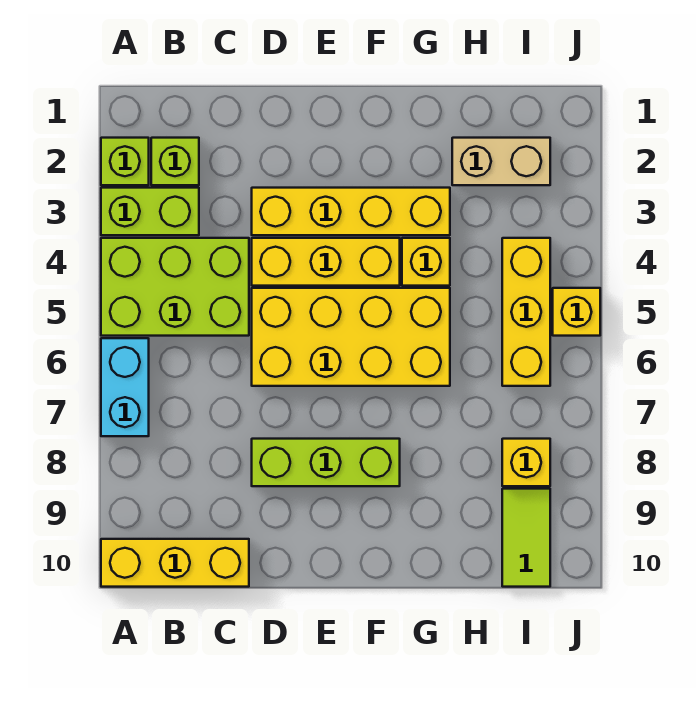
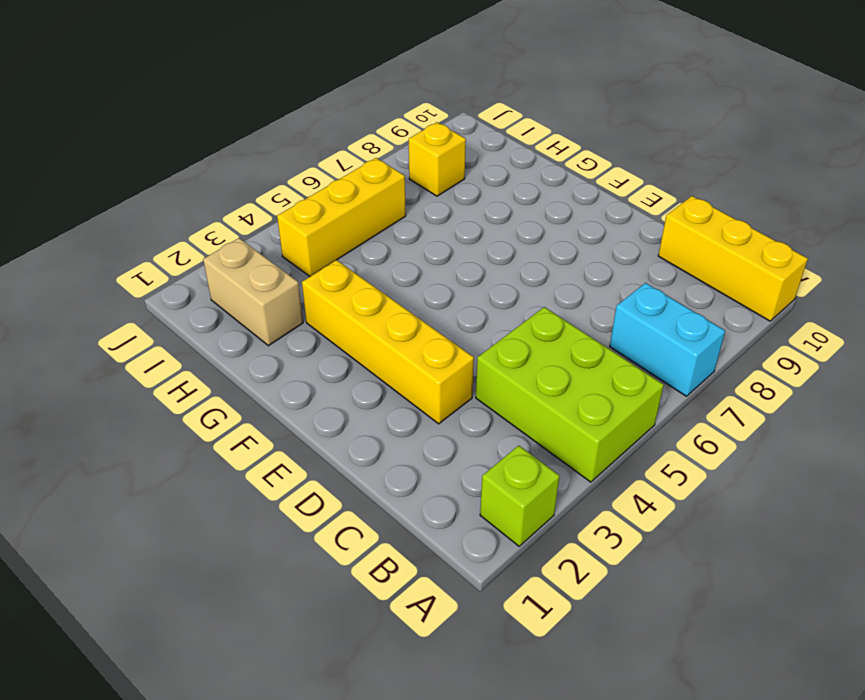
cyan brick A7:B7 level 1 -> cyan brick A6:A7 level 1
none -> lime brick A3:B3 level 1
none -> lime brick B2 level 1
none -> yellow brick D4:F4 level 1

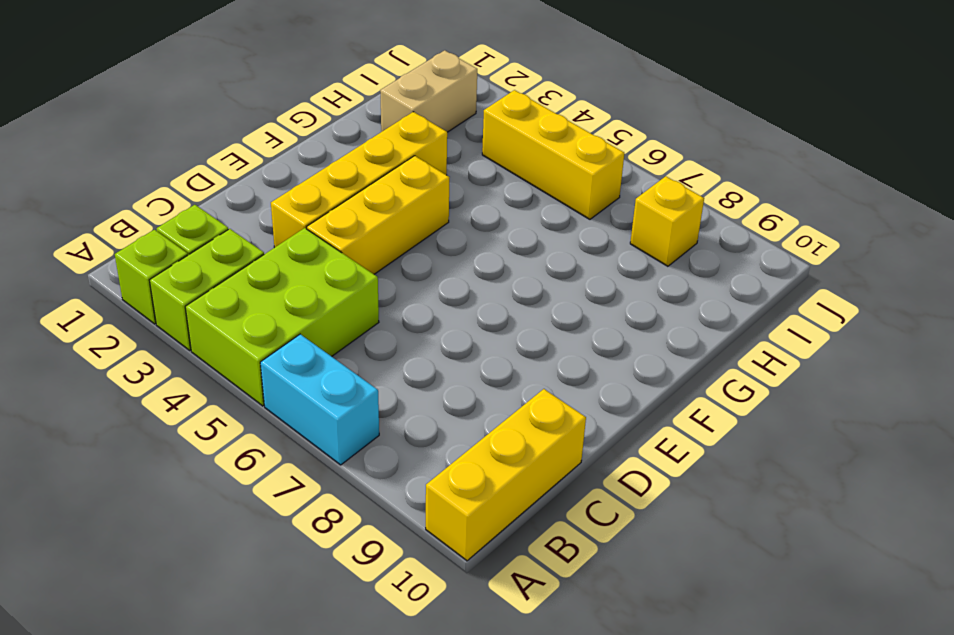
none -> yellow brick D5:G6 level 1
none -> lime brick D8:F8 level 1
none -> yellow brick G4 level 1

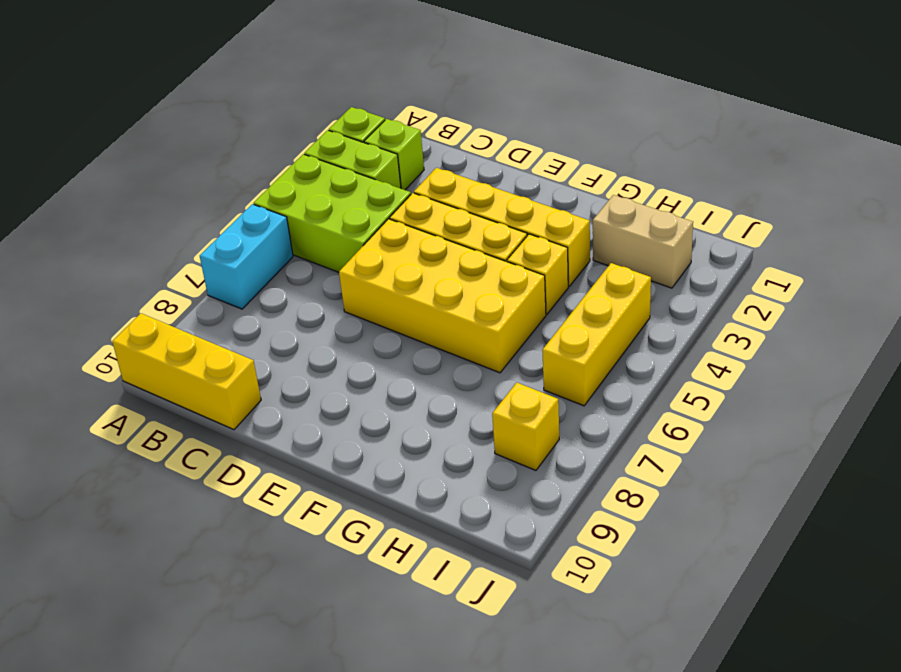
none -> lime brick D8:F8 level 1
none -> lime tile I9:I10 level 1
none -> yellow brick J5 level 1

